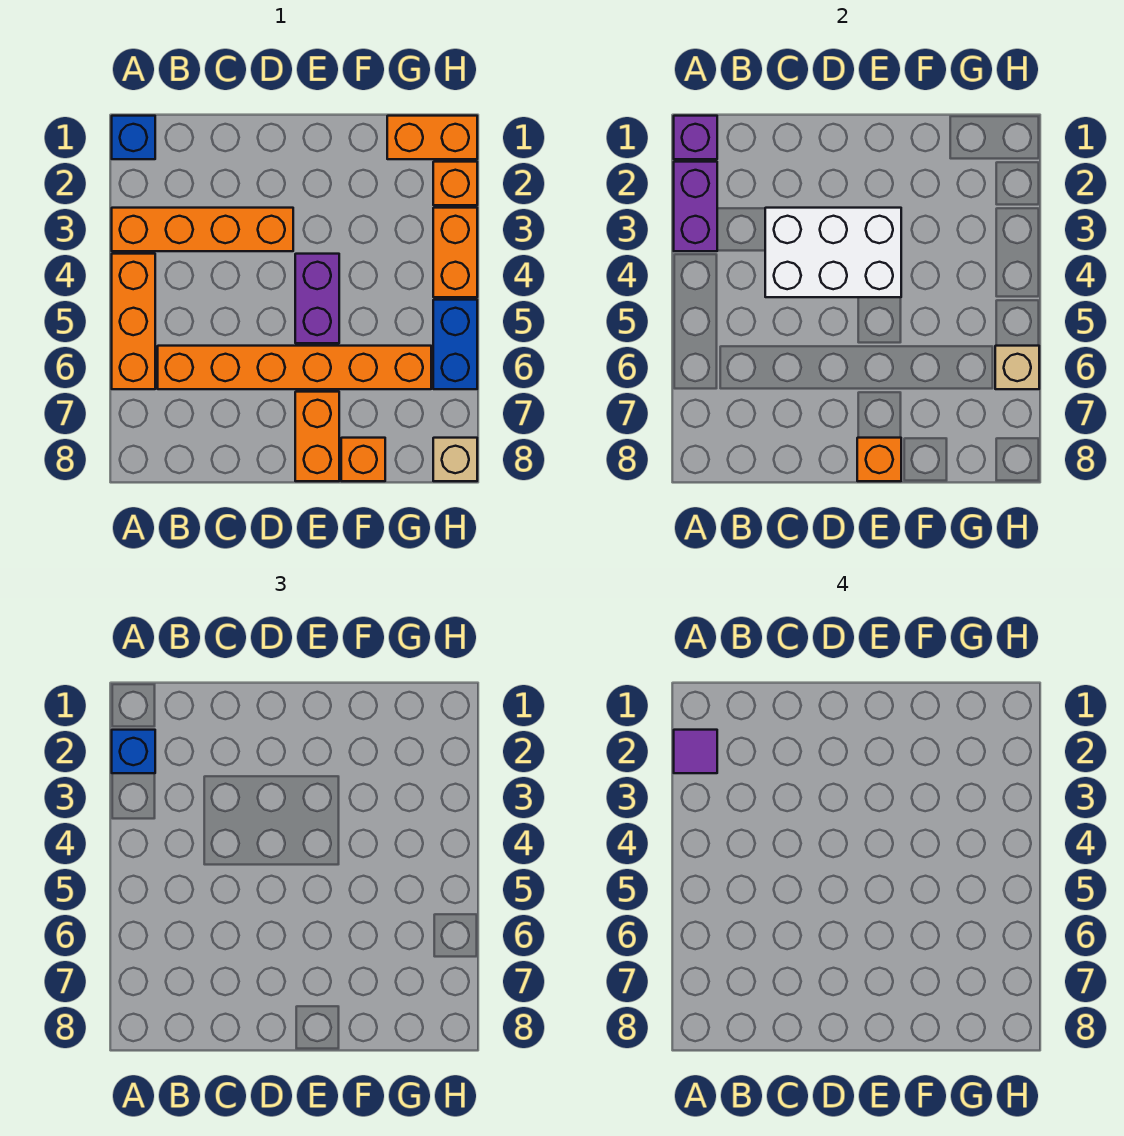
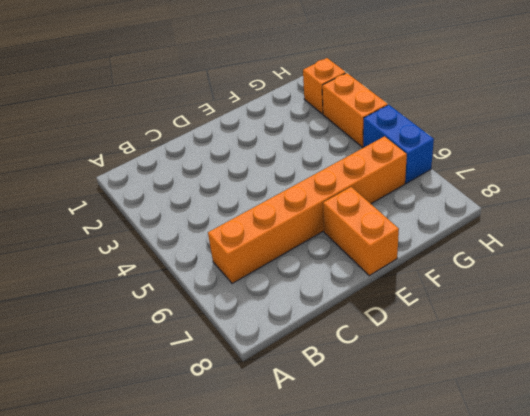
none -> blue brick A1 level 1
none -> orange brick A3:D3 level 1
none -> orange brick A4:A6 level 1

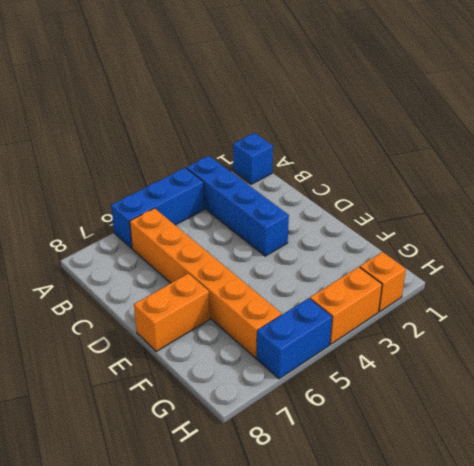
blue brick A3:D3 level 1 -> orange brick A3:D3 level 1
blue brick A4:A6 level 1 -> orange brick A4:A6 level 1
none -> purple brick E4:E5 level 1
none -> orange brick F8 level 1
none -> orange brick G1:H1 level 1

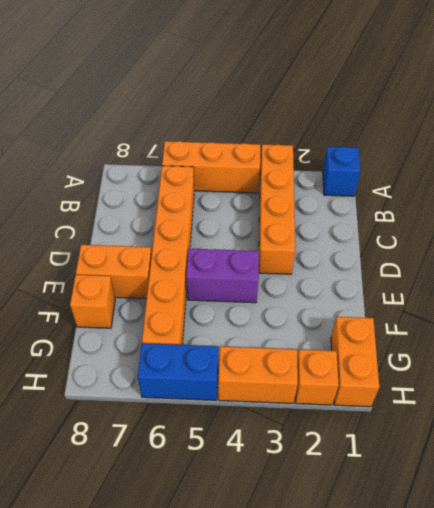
none -> tan brick H8 level 1
none -> purple brick A1 level 2
none -> purple brick A2:A3 level 2

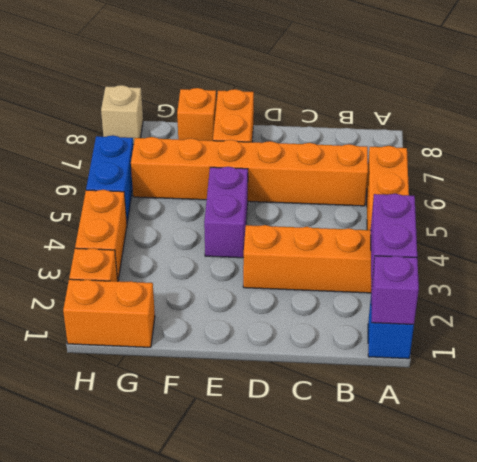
none -> white brick C3:E4 level 2
none -> orange brick E8 level 2
none -> tan brick H6 level 2

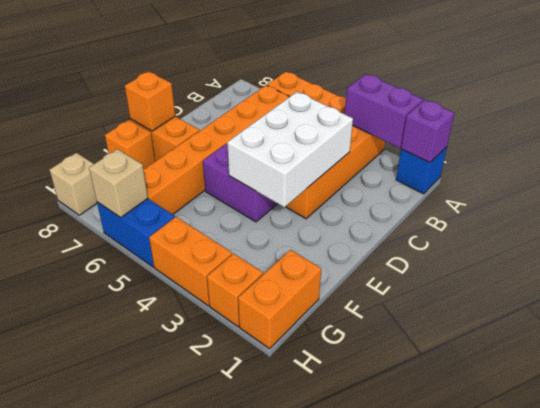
none -> blue brick A2 level 3
none -> purple tile A2 level 4

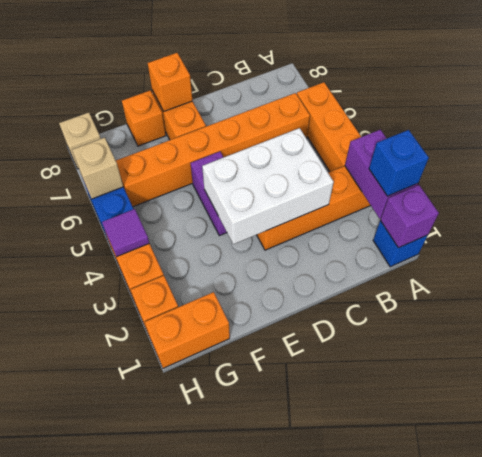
purple tile H4 level 2 -> purple tile A2 level 4

